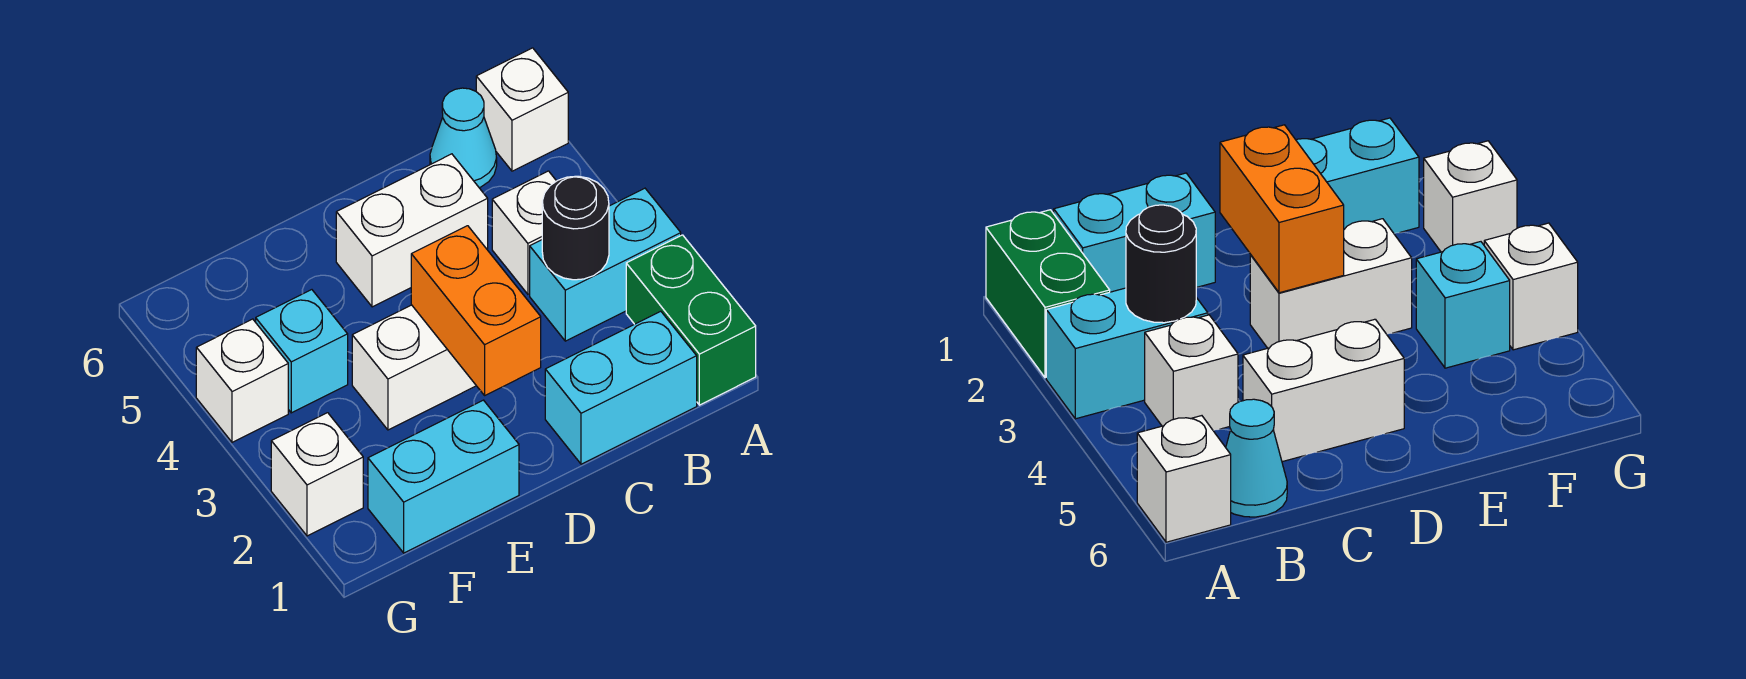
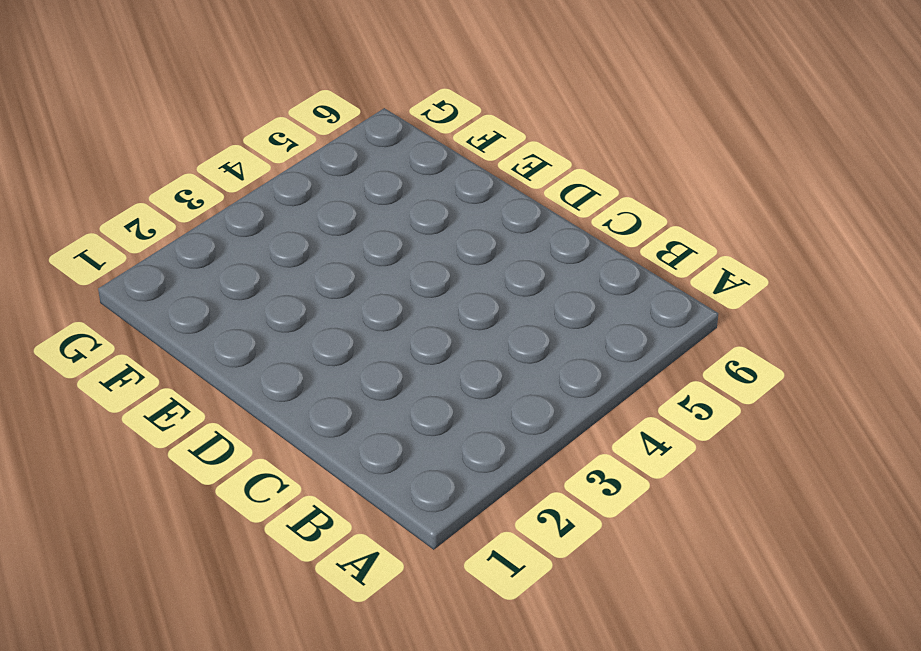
none -> green brick A1:A2 level 1
none -> cyan brick A3:B3 level 1
none -> white brick A6 level 1

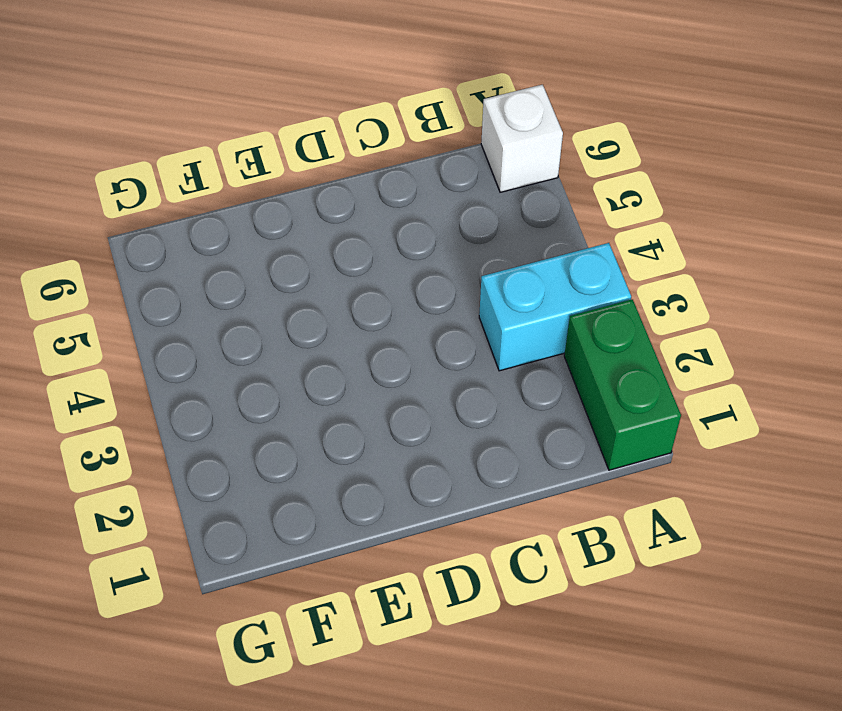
none -> cyan brick B1:C1 level 1
none -> white brick B4 level 1
none -> cyan cone B6 level 1

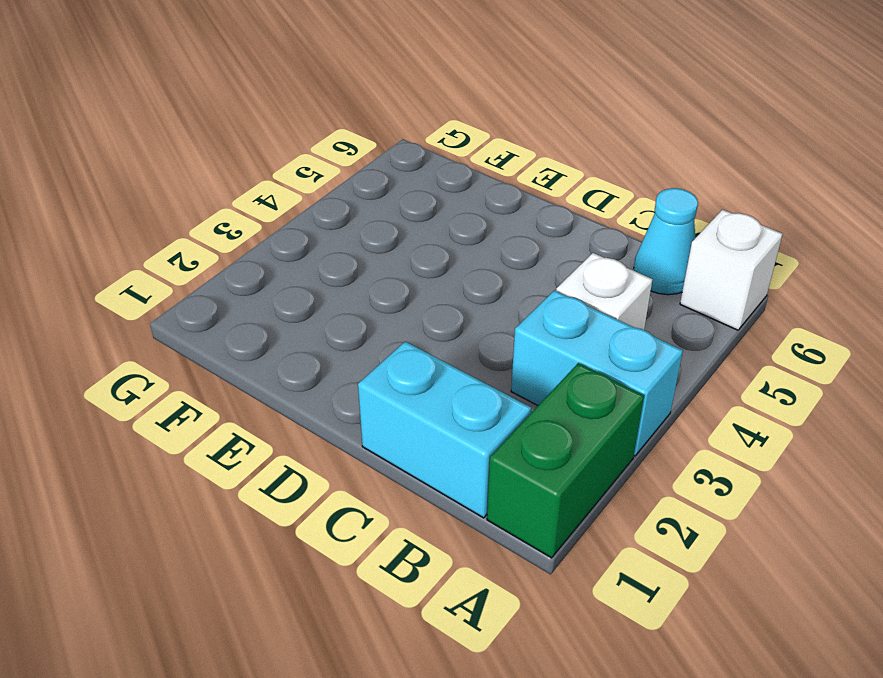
none -> white brick C5:D5 level 1
none -> white brick D3:E3 level 1
none -> cyan brick E1:F1 level 1

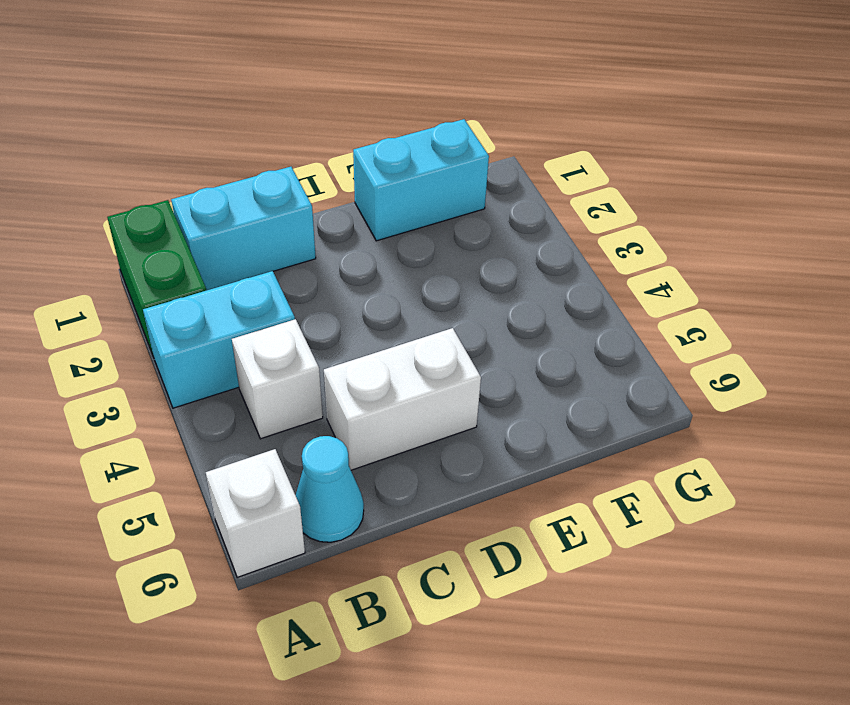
none -> white brick D3:E3 level 1
none -> cyan brick F4 level 1
none -> white brick G2 level 1

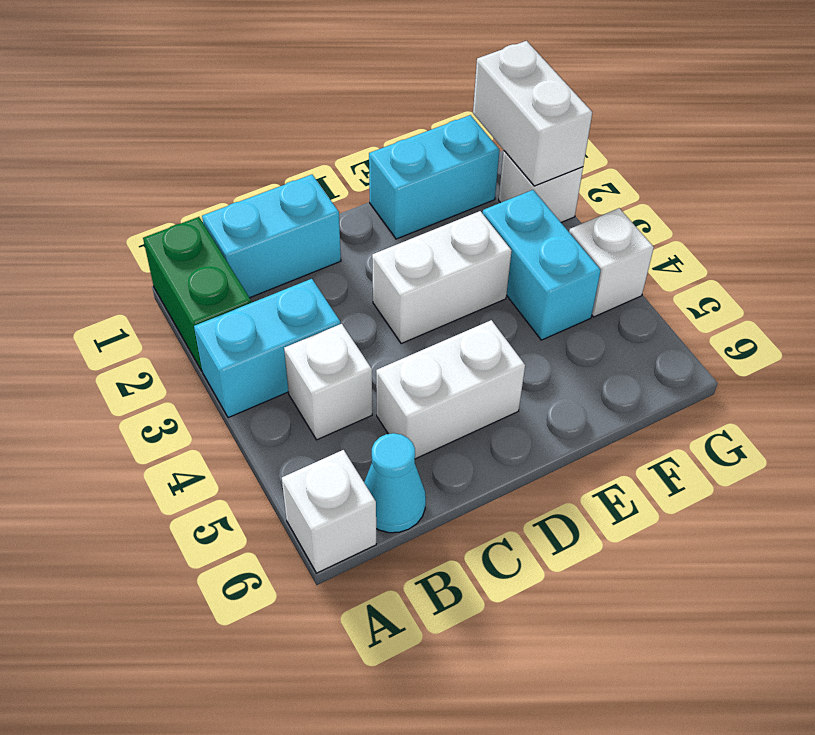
cyan brick F3:F4 level 1 -> cyan brick F4 level 1
white brick G1:G2 level 2 -> none
none -> black round brick B3 level 2
none -> orange brick D2:D3 level 2

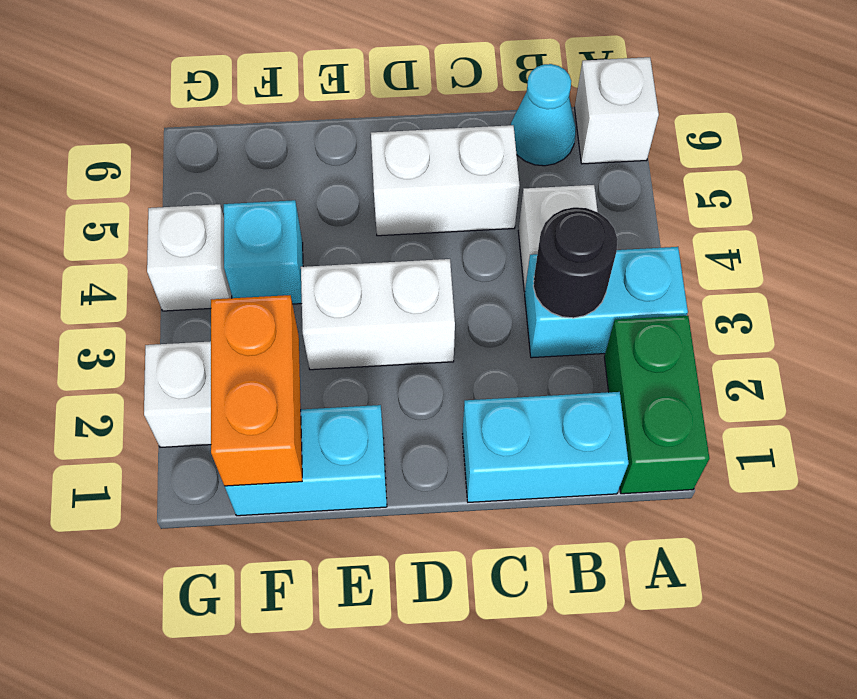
orange brick F1:F2 level 2 -> orange brick D2:D3 level 2

